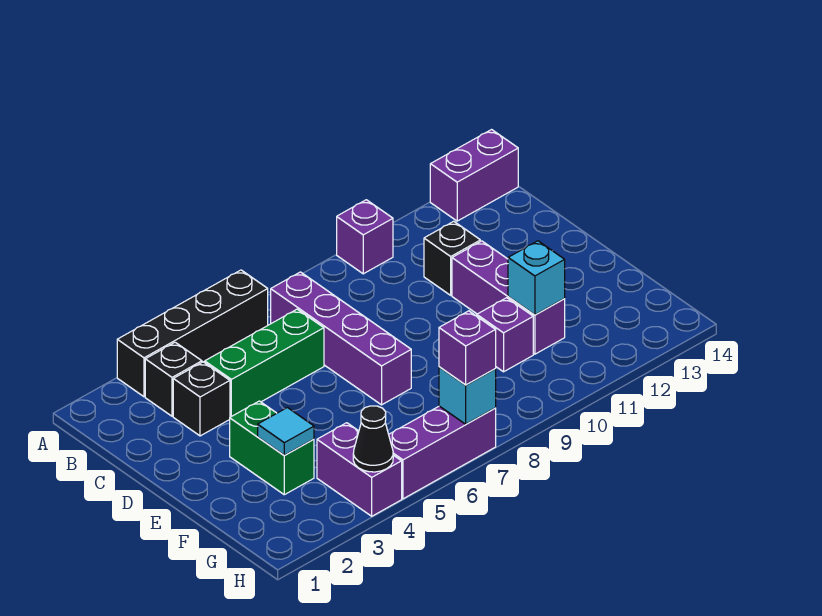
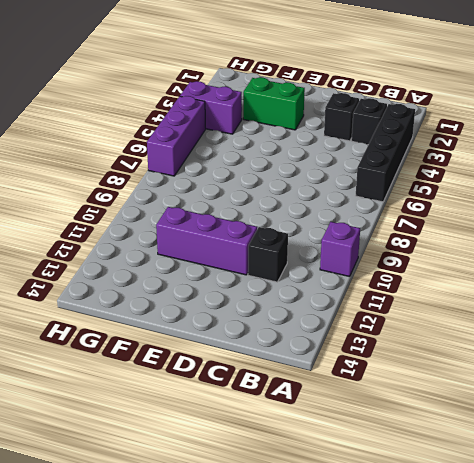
none -> purple brick A13:A14 level 1
none -> purple brick B7:E7 level 1
none -> green brick C4:C6 level 1

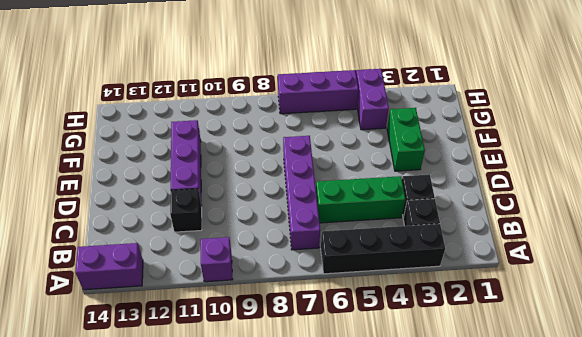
none -> purple brick F10 level 1
none -> cyan tile F3 level 2
none -> cyan brick F11 level 2

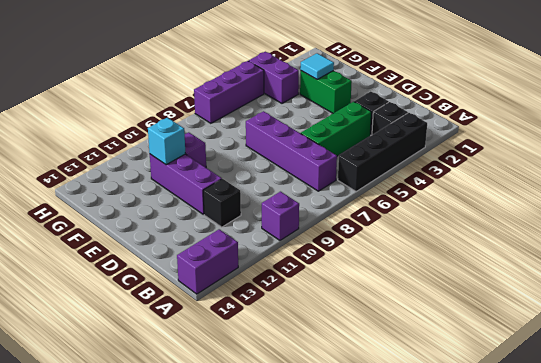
none -> black cone H4 level 2
none -> cyan brick H7 level 2
none -> purple brick H7 level 3

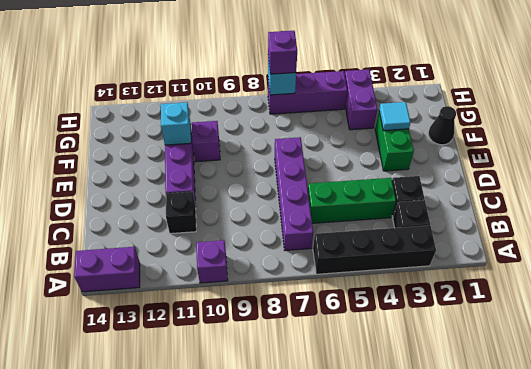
black cone F1 level 1 -> black cone H4 level 2

